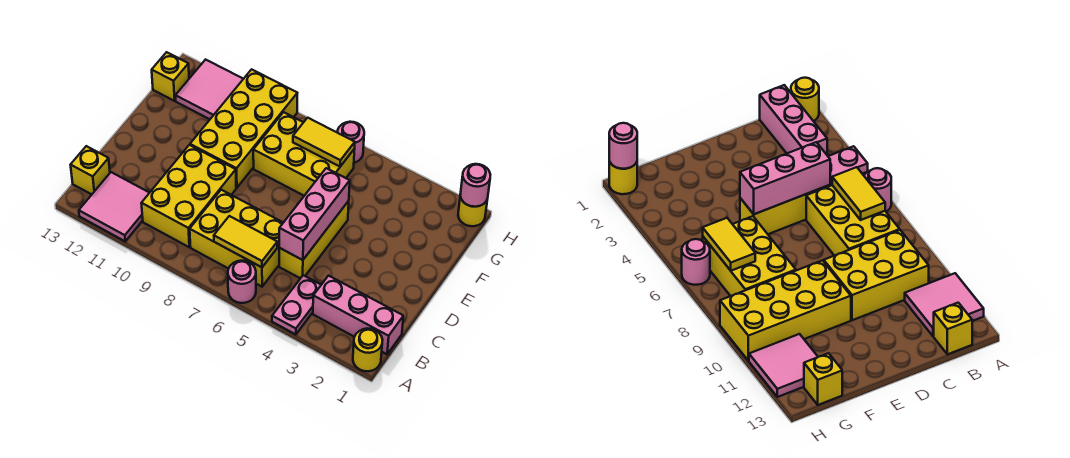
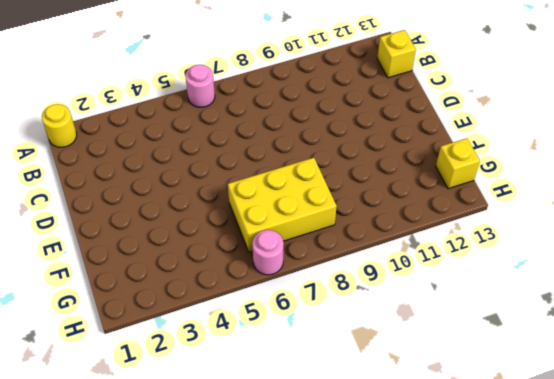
none -> pink plate A4:B4 level 1
none -> pink tile A11:B12 level 1
none -> pink brick B1:B3 level 1

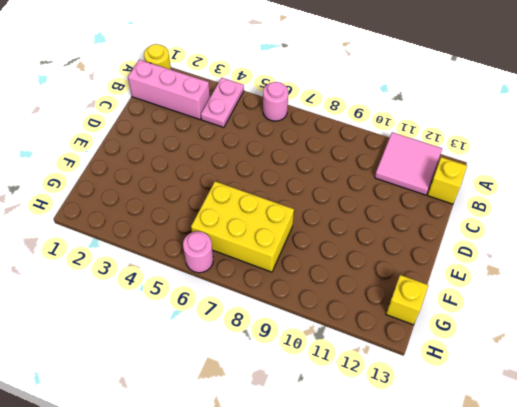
none -> yellow brick B6:C8 level 1
none -> yellow brick B9:D10 level 1
none -> yellow brick C5:E5 level 1

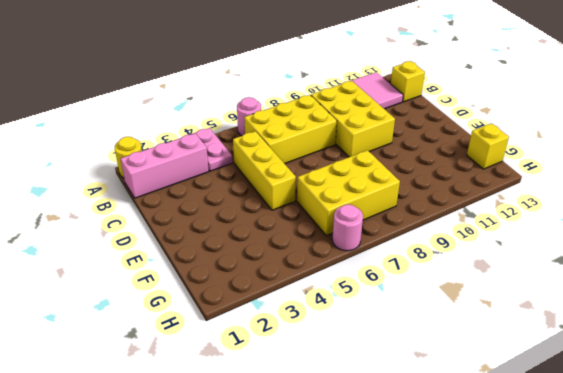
none -> yellow brick E9:H10 level 1
none -> pink tile G11:H12 level 1
none -> yellow round brick H1 level 1

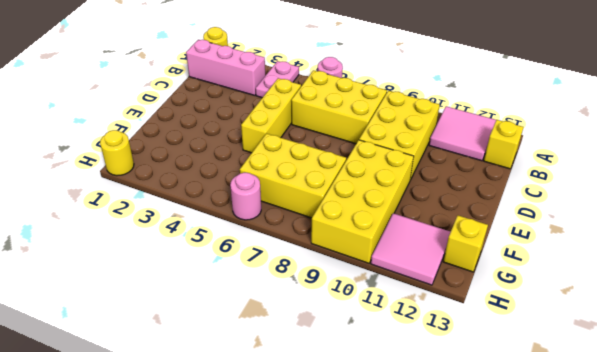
none -> yellow tile B6:B7 level 2
none -> pink brick C5:E5 level 2
none -> yellow tile G6:G7 level 2

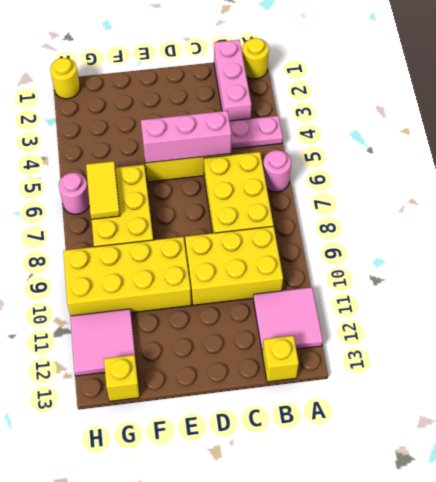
none -> yellow tile B6:B7 level 2
none -> pink round brick H1 level 2

